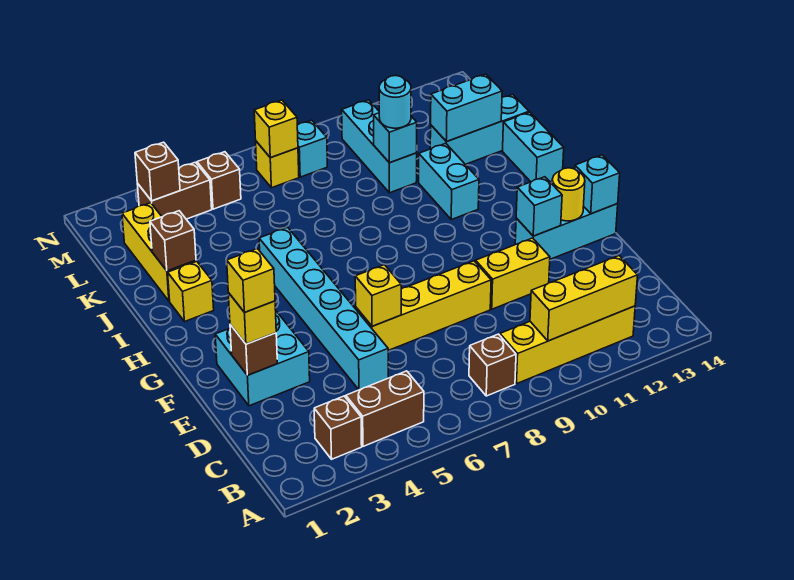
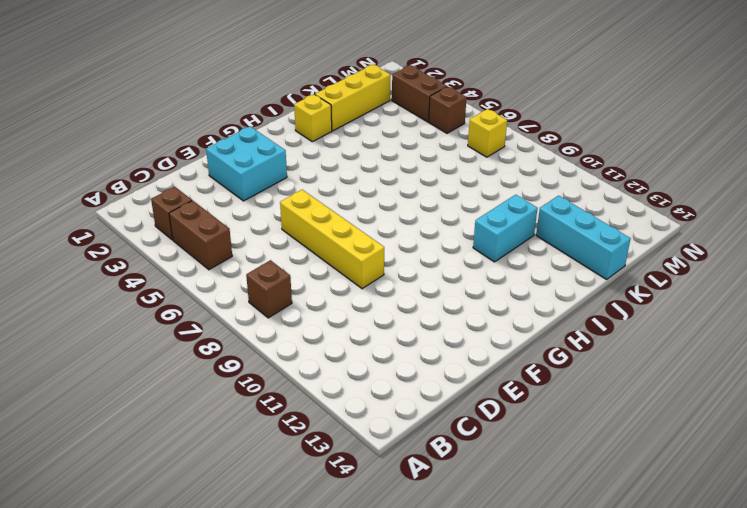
none -> yellow brick B9:B12 level 1
none -> cyan brick D5:I5 level 1
none -> yellow brick E10:E11 level 1
none -> cyan brick F12:F14 level 1

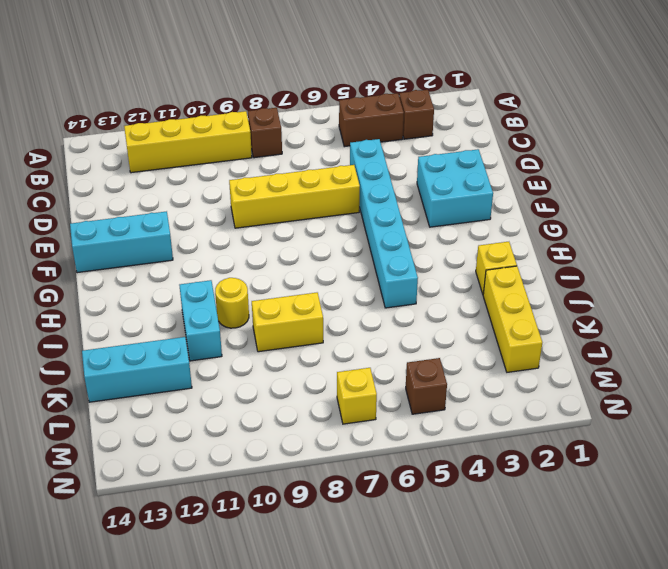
yellow round brick I10 level 1 -> yellow round brick F13 level 2
yellow brick J8:J9 level 1 -> yellow brick E10:E11 level 1
none -> cyan brick I14:J14 level 1
none -> cyan brick K10:M10 level 1
none -> brown brick M3:M4 level 1
none -> cyan brick M8 level 1

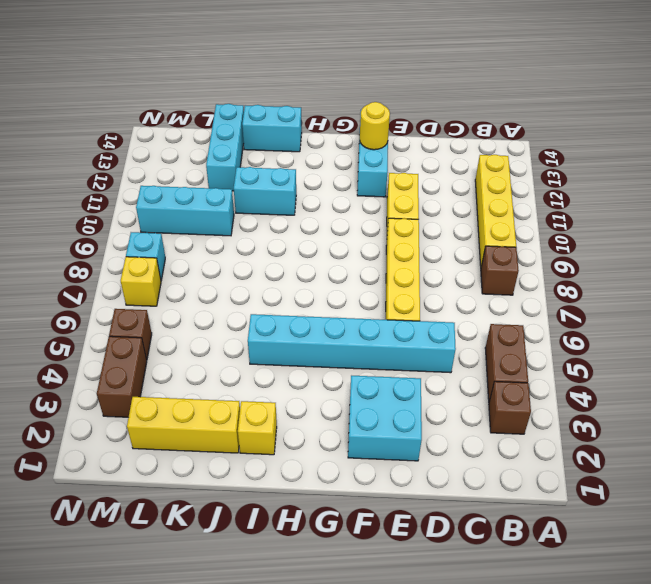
none -> yellow brick B10:B12 level 2
none -> brown brick E2 level 2
none -> yellow brick E6 level 2
none -> cyan brick F12 level 2

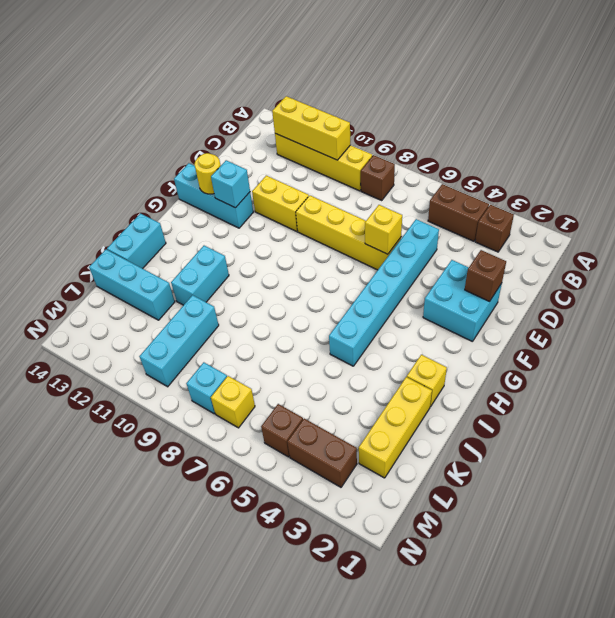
none -> cyan brick F14 level 2
none -> brown brick J2 level 2
none -> cyan brick K10 level 2
none -> cyan brick K12:K13 level 2

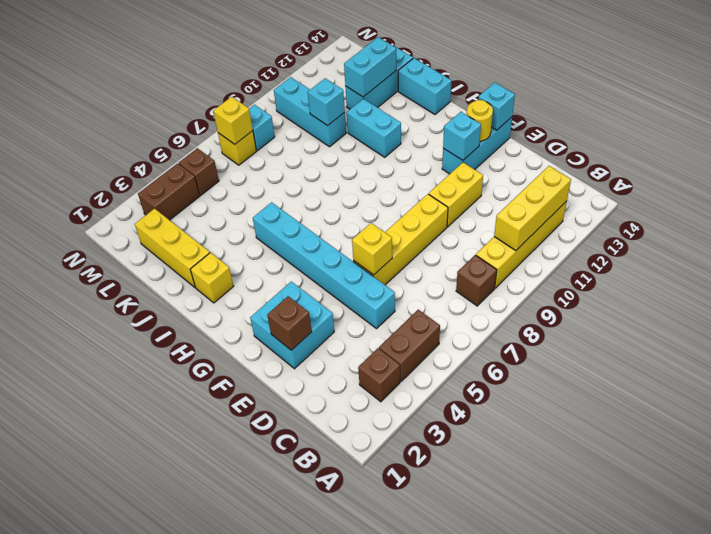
none -> brown brick J2 level 2
none -> brown brick M3 level 2
none -> yellow brick E2 level 3
none -> cyan round brick K10 level 3

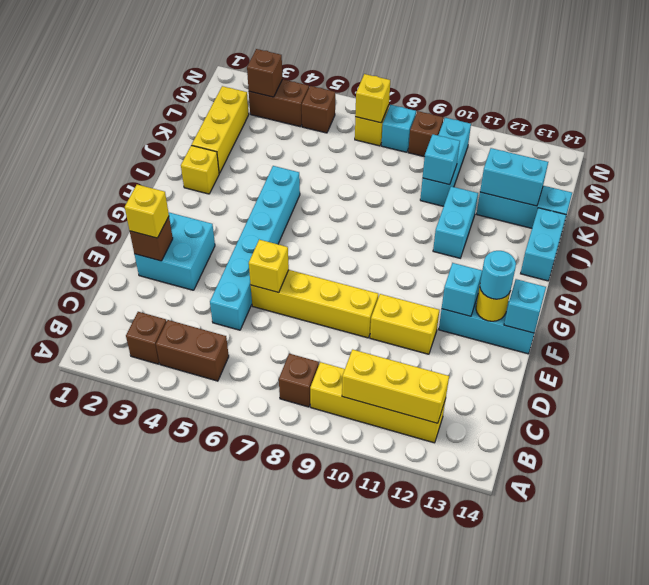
cyan round brick F13 level 3 -> cyan round brick K10 level 3
brown brick M9 level 1 -> brown brick J2 level 2
none -> yellow brick E2 level 4

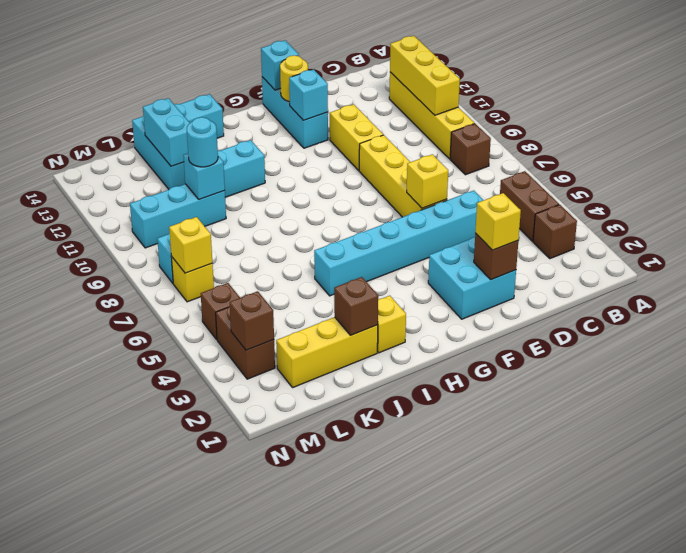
none -> yellow brick E2 level 4

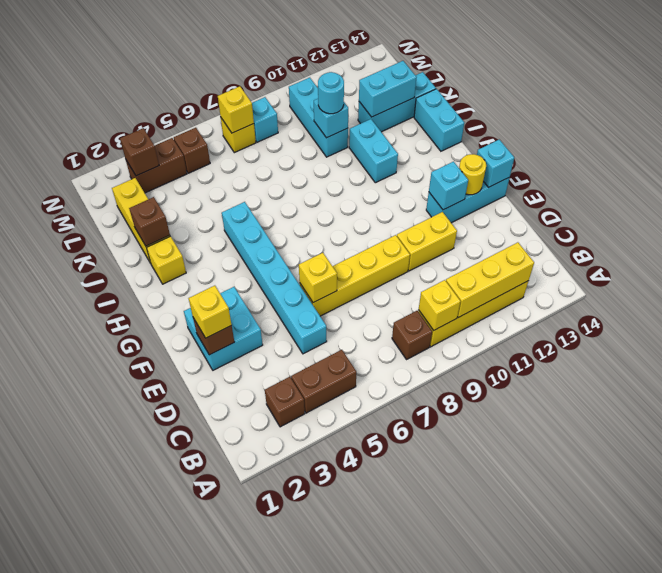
yellow brick B9 level 2 -> yellow brick E2 level 4

